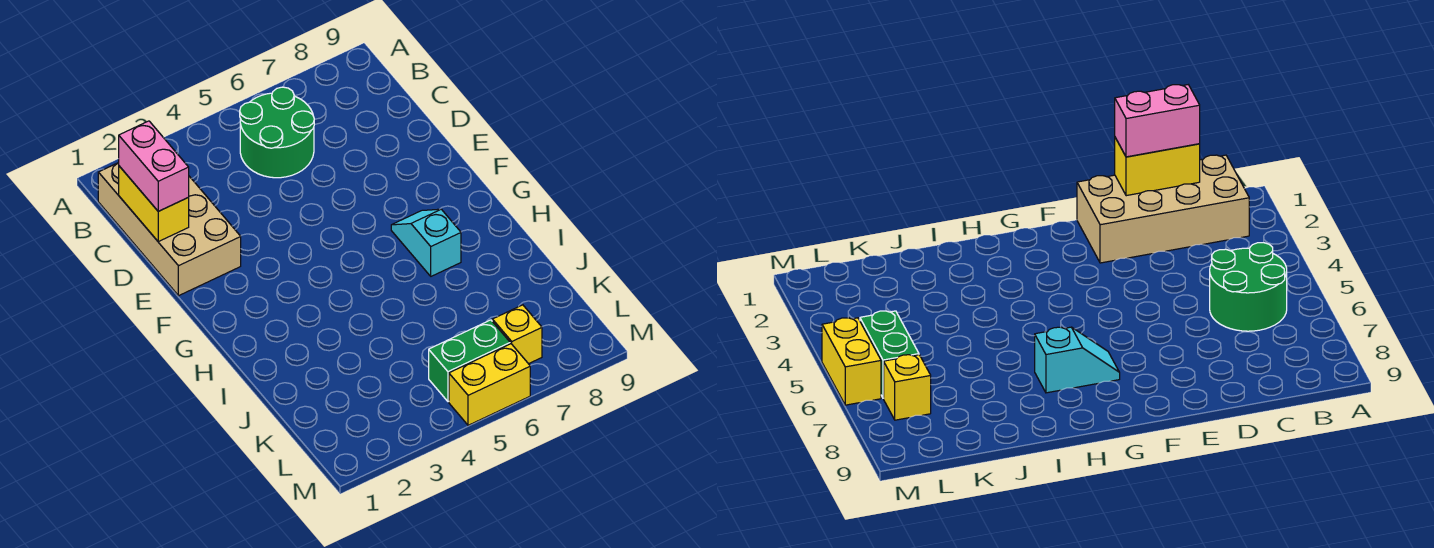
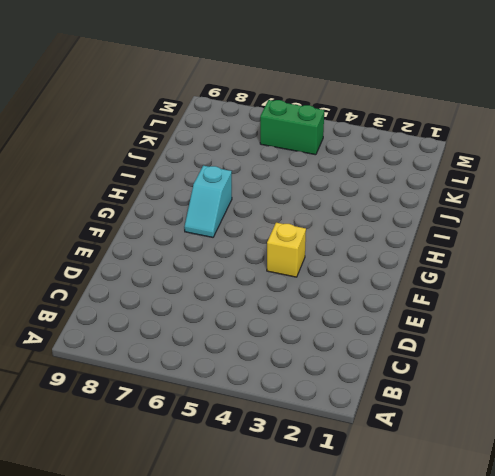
yellow brick F4 level 1 -> yellow brick L7 level 1
none -> tan brick B1:E2 level 1
none -> green round brick B5:C6 level 1

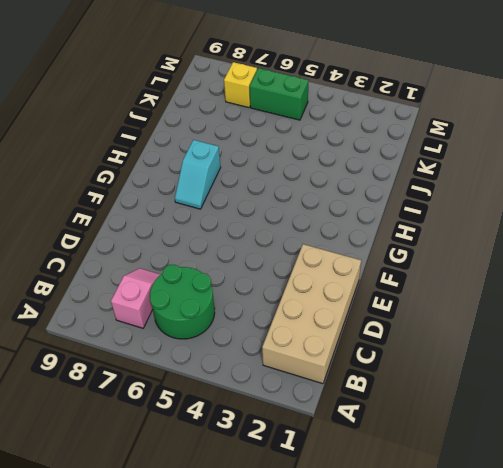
pink slope B7:C7 level 1 top B -> none
none -> yellow brick M5:M6 level 1
none -> yellow brick C1:D1 level 2

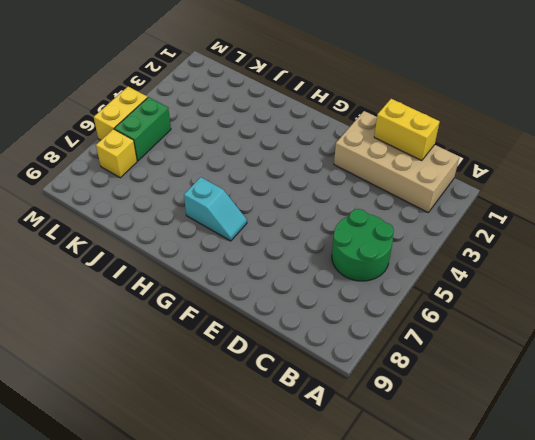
none -> pink brick C1:D1 level 3

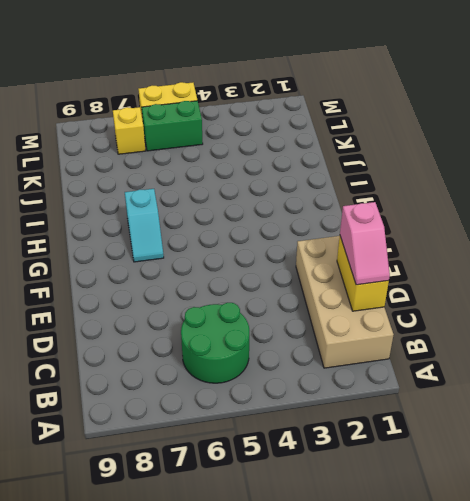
pink slope C1:D1 level 3 top D -> pink brick C1:D1 level 3

